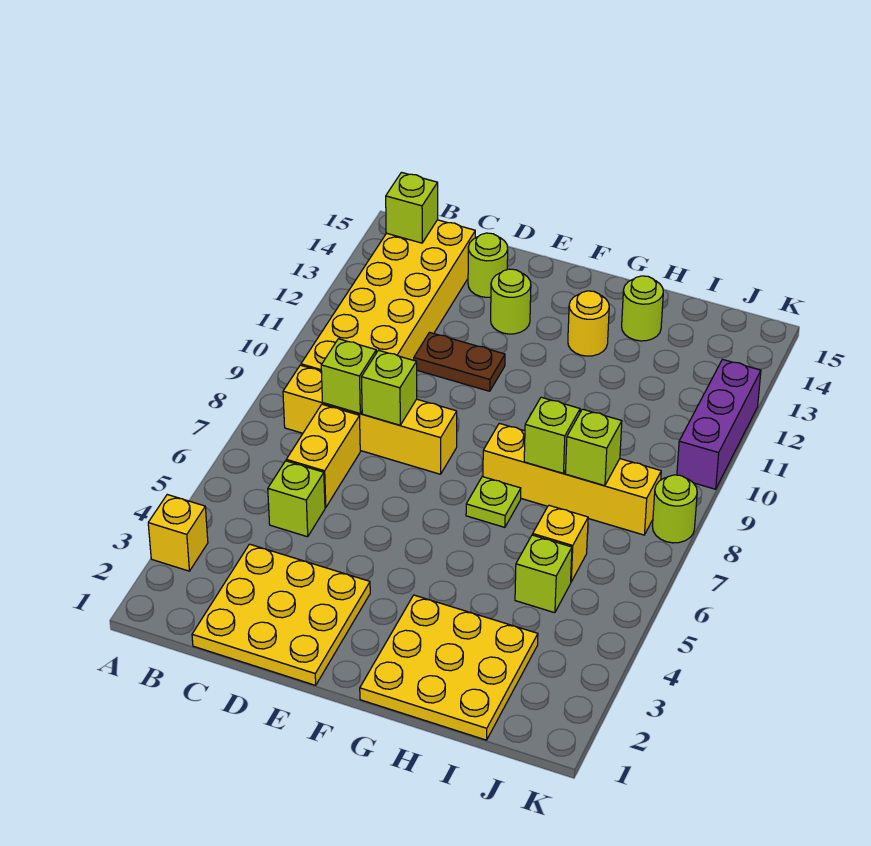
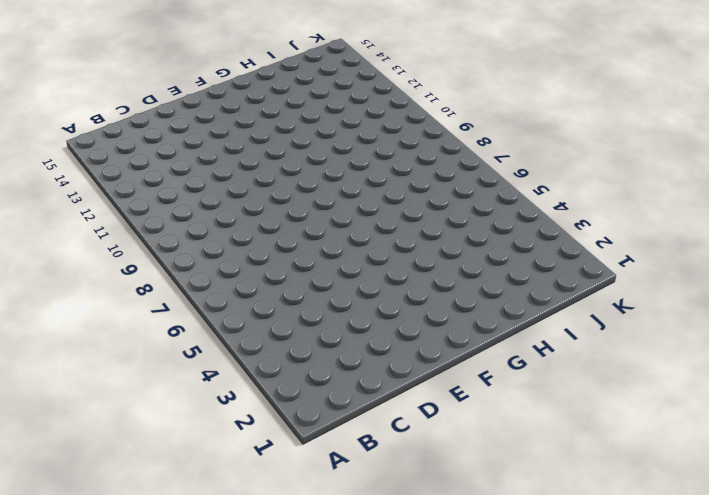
none -> yellow brick A3 level 1
none -> yellow brick B8:E8 level 1
none -> yellow brick B9:C14 level 1

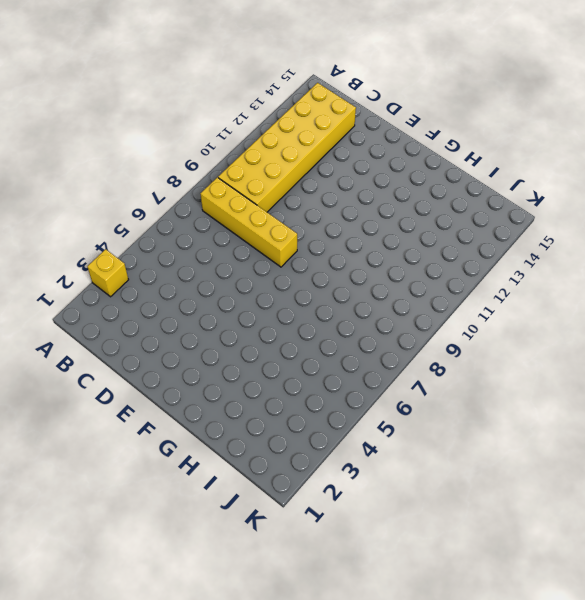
none -> yellow plate C1:E3 level 1
none -> lime brick C5 level 1
none -> yellow brick C6:C7 level 1

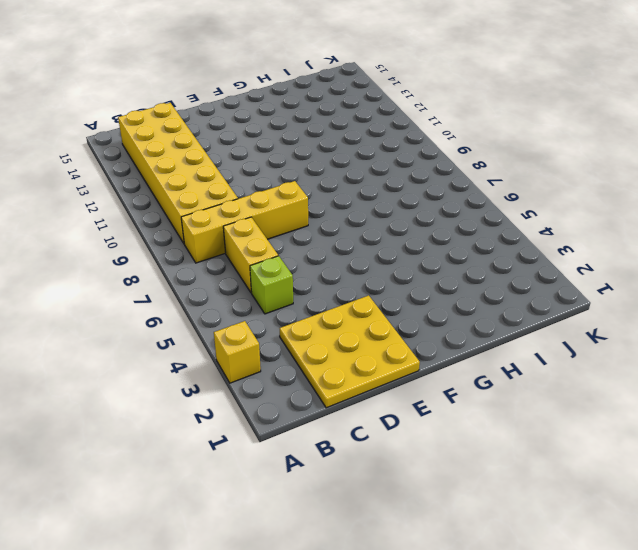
none -> brown plate D11:E11 level 1
none -> lime round brick D14 level 1
none -> lime round brick E13 level 1

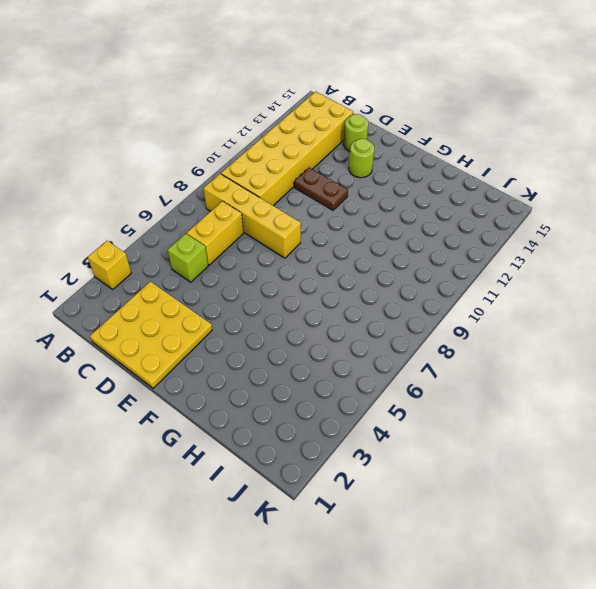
none -> yellow plate G1:I3 level 1
none -> lime plate G7 level 1
none -> yellow brick G8:J8 level 1

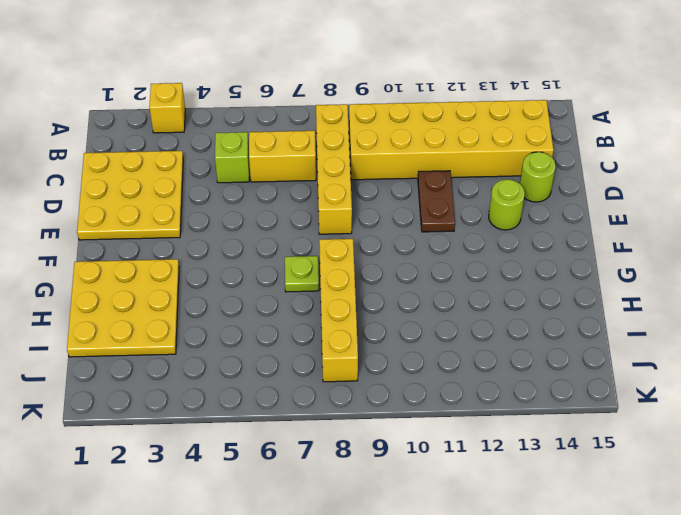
none -> yellow round brick G13 level 1
none -> lime round brick H14 level 1
none -> lime brick I5 level 1

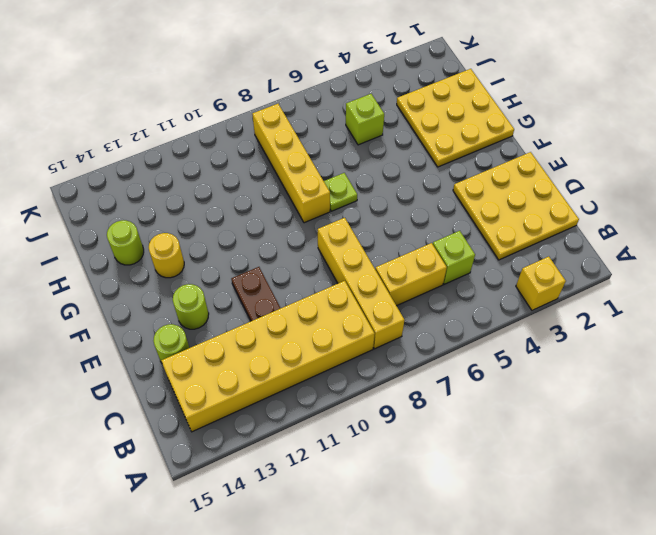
none -> yellow brick I6 level 1
none -> lime round brick K8 level 1
none -> purple brick K10:K12 level 1

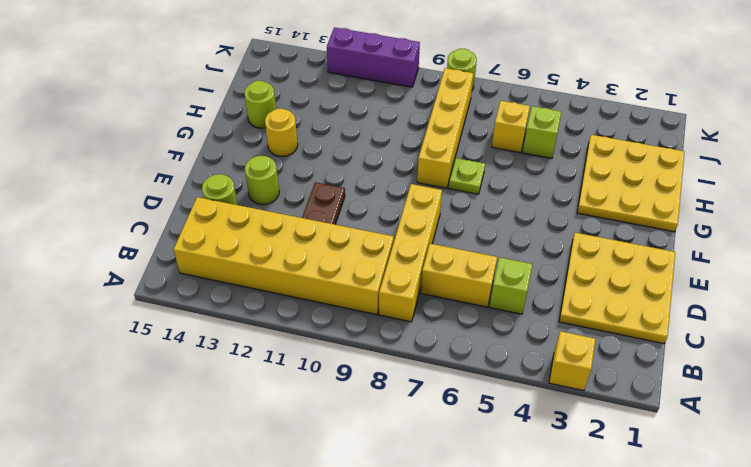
none -> lime brick B14 level 2
none -> lime brick C8 level 2
none -> lime brick D8 level 2

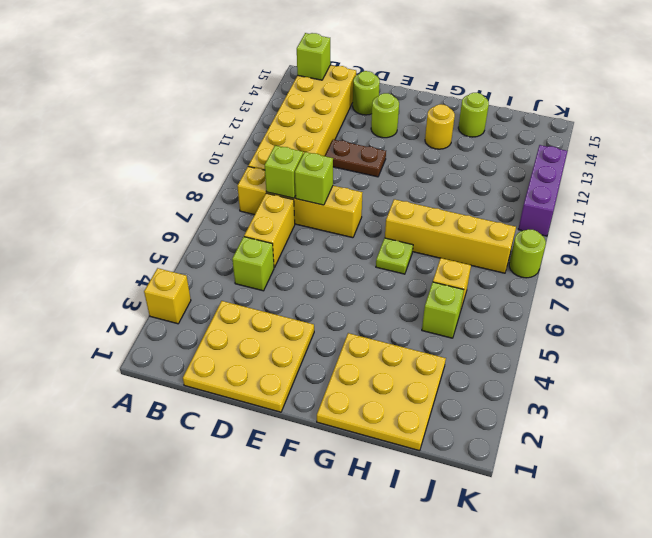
none -> lime brick H8 level 2
none -> lime brick I8 level 2

